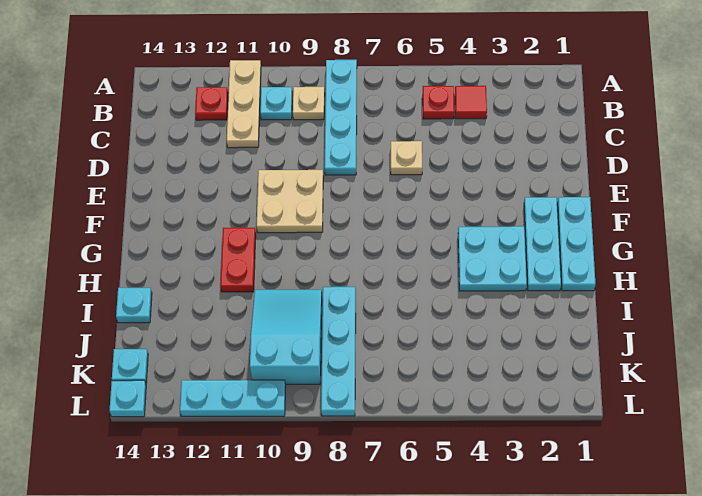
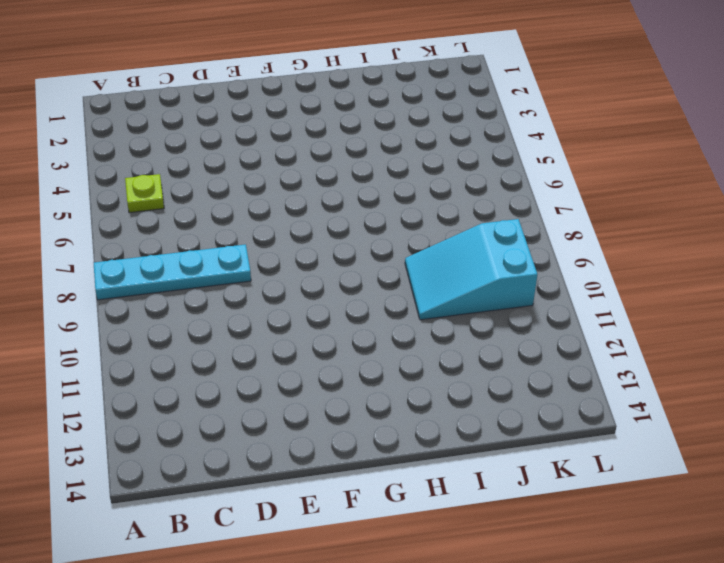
lime plate B5 level 1 -> red plate B5 level 1
none -> tan plate A11:C11 level 1
none -> red tile B4 level 1
none -> tan plate B9 level 1

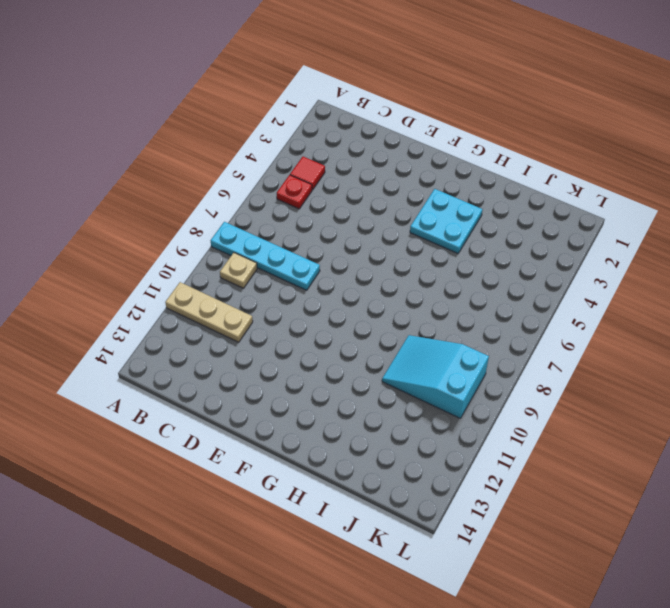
none -> cyan plate B10 level 1
none -> red plate B12 level 1
none -> tan plate D6 level 1

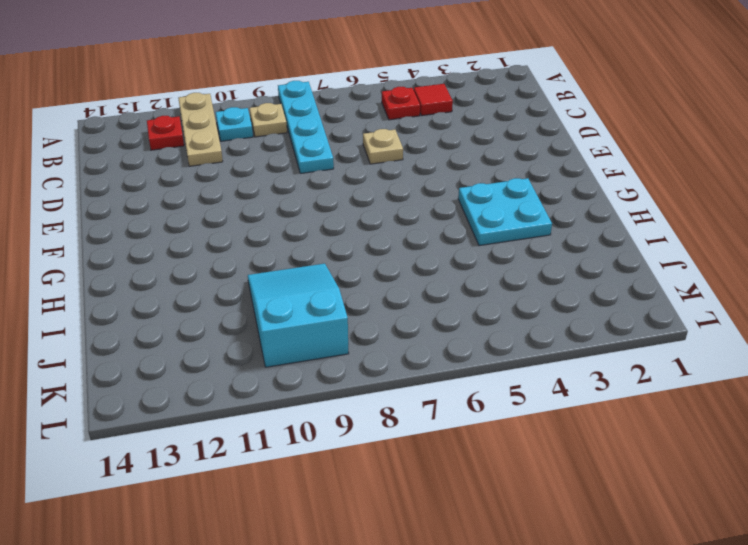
none -> tan plate E9:F10 level 1
none -> cyan plate F1:H1 level 1
none -> cyan plate F2:H2 level 1

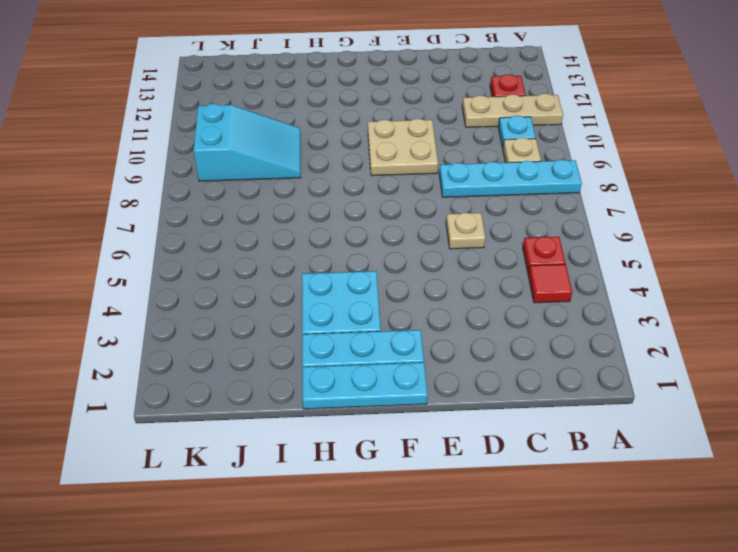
none -> red plate G11:H11 level 1
none -> cyan plate I8:L8 level 1
none -> cyan plate I14 level 1

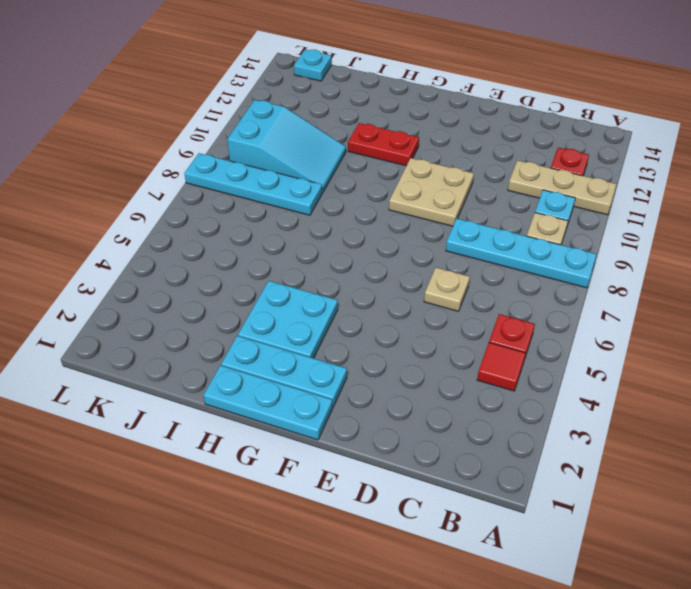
none -> cyan plate I14 level 1
none -> cyan plate L10:L12 level 1
none -> cyan plate L14 level 1

